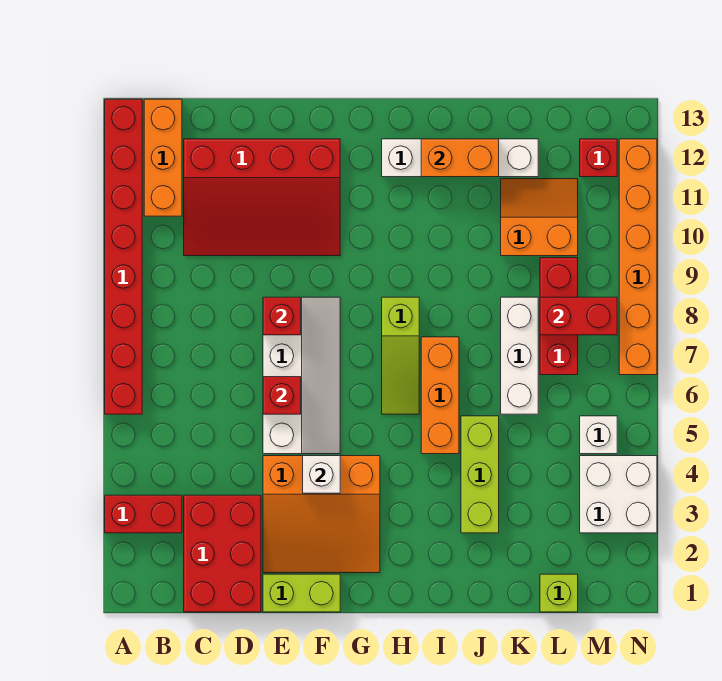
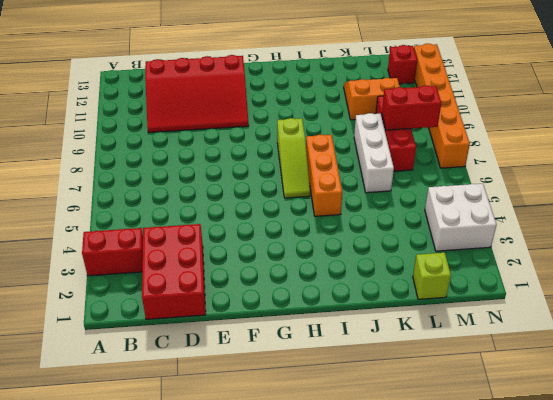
none -> red brick A6:A13 level 1
none -> orange brick B11:B13 level 1
none -> lime brick E1:F1 level 1

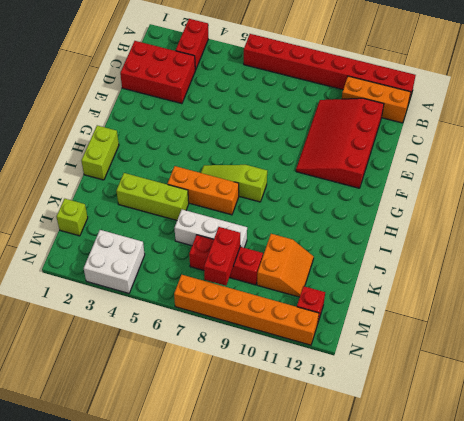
lime brick H1:I1 level 1 -> lime brick E1:F1 level 1
none -> orange slope E2:G4 level 1 top 4
none -> white slope E5:F8 level 1 top E
none -> white brick H12:K12 level 1

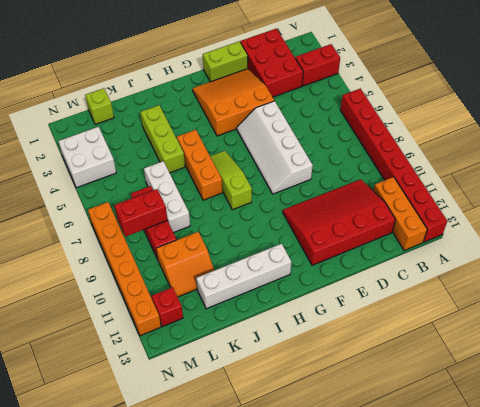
none -> white brick M5 level 1
none -> red brick E6 level 2
none -> red brick E8 level 2

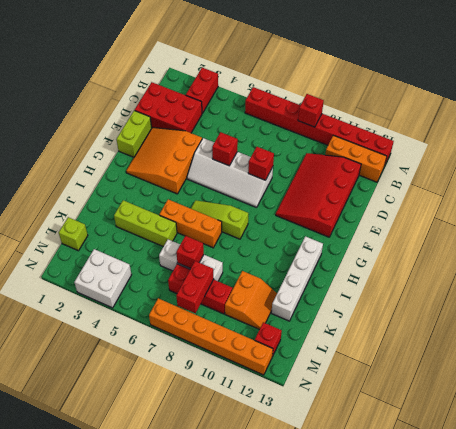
red brick A9 level 2 -> none
red brick K7 level 2 -> none
none -> white brick M5 level 1
none -> white brick F4 level 2
none -> orange brick I12:J12 level 2

